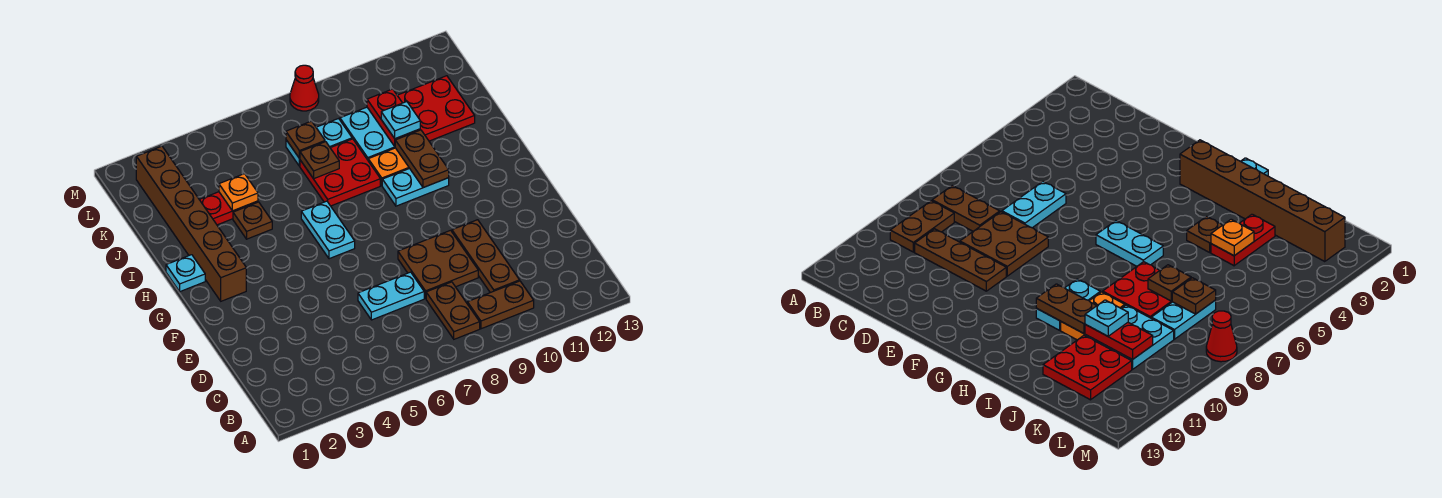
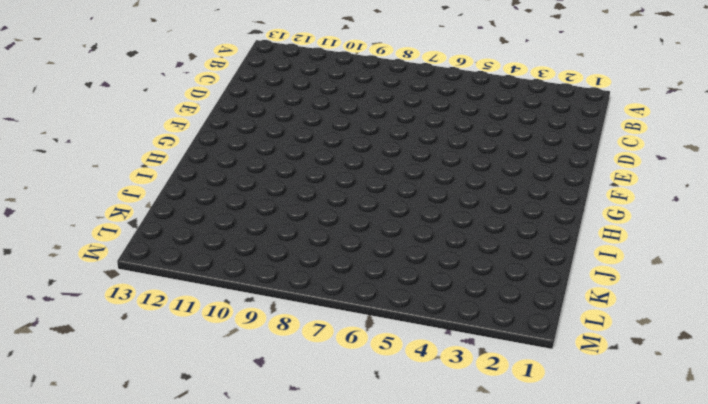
none -> brown plate B8:C8 level 1
none -> brown plate B9:B10 level 1
none -> brown plate C10:E10 level 1

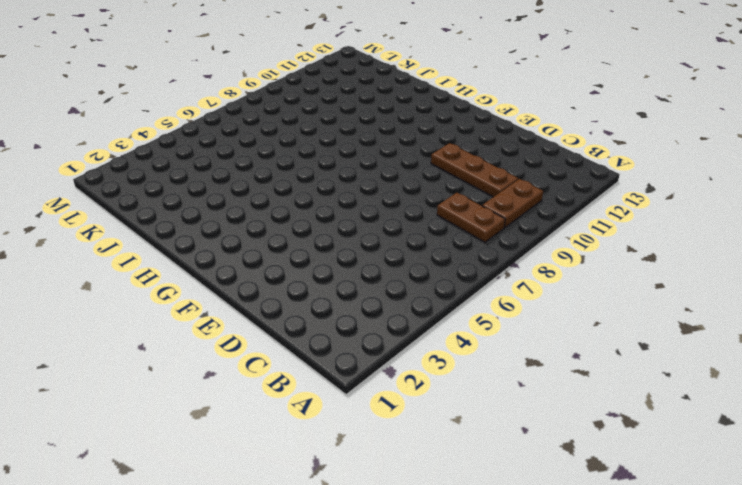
none -> cyan plate D6:D7 level 1
none -> brown plate D8:E9 level 1
none -> brown brick G2:L2 level 1

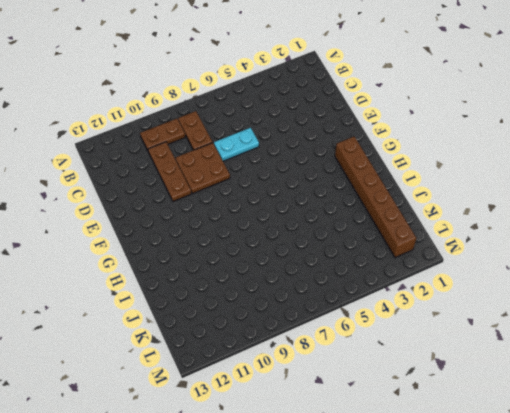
none -> cyan plate G6:H6 level 1
none -> cyan plate H1 level 1
none -> cyan plate H9:H10 level 1

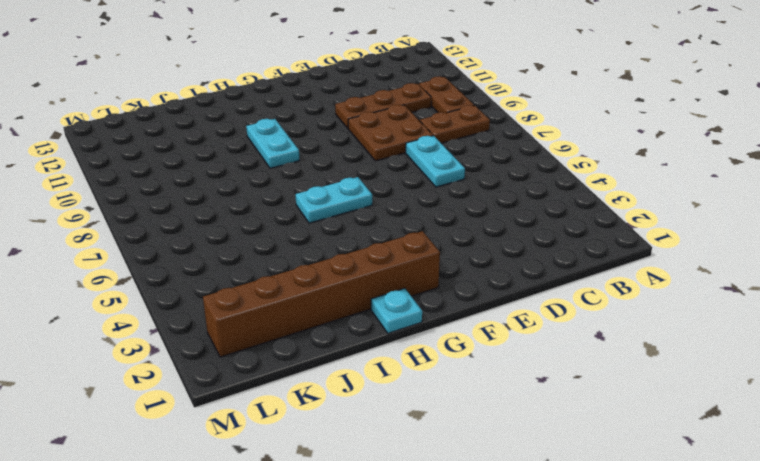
none -> brown plate I4 level 1
none -> red plate I7:J8 level 1
none -> orange plate I9:I10 level 1

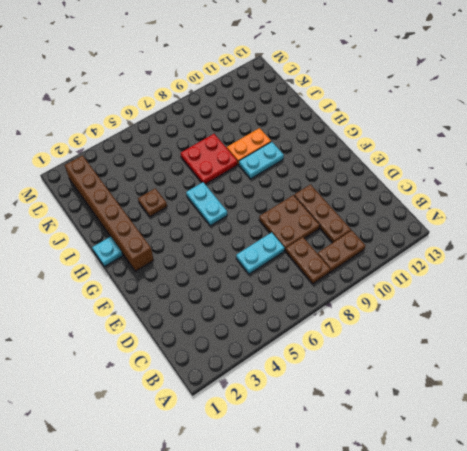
none -> red plate J3:J4 level 1
none -> cyan plate J9:K10 level 1
none -> red plate J11:K12 level 1

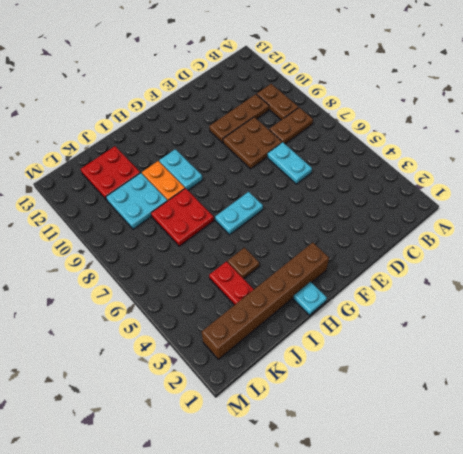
none -> cyan plate K7:K8 level 1
none -> red cone M8 level 1
none -> brown plate H10:I10 level 2

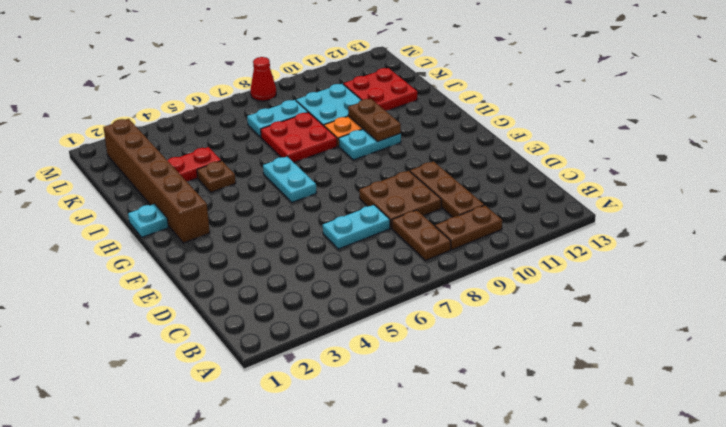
none -> orange plate J4 level 2
none -> brown plate J7 level 2
none -> red plate J10:K10 level 2

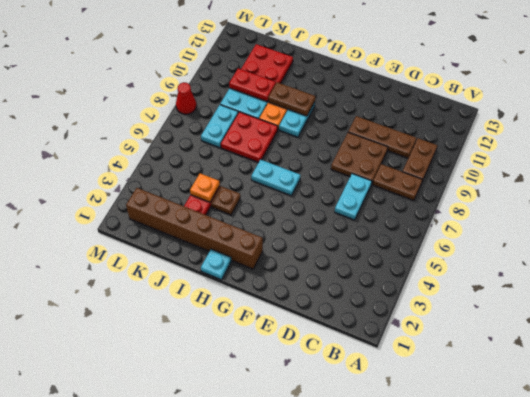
none -> brown plate J7 level 2
none -> brown plate K7 level 2
none -> cyan plate J10 level 3

